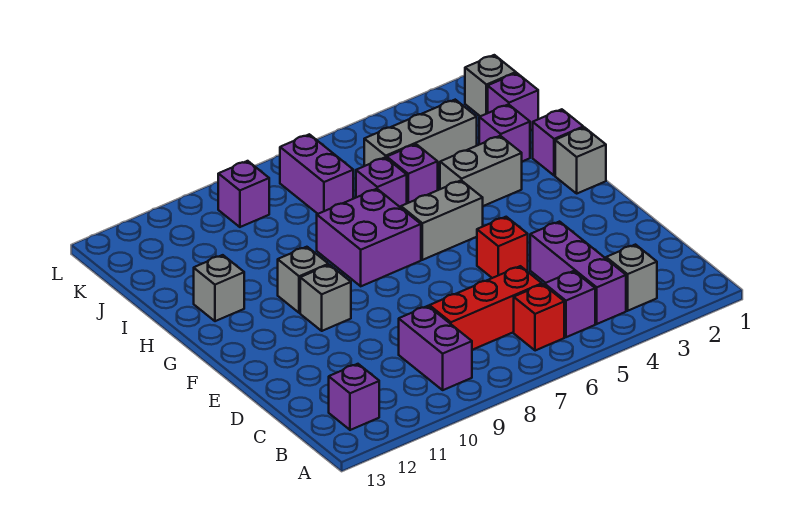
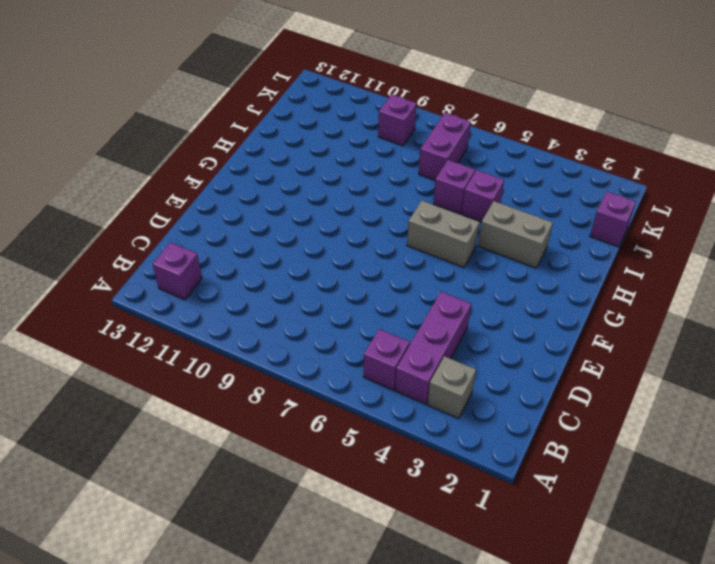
none -> red brick B6 level 1
none -> purple brick B9:C9 level 1
none -> red brick C6:C8 level 1

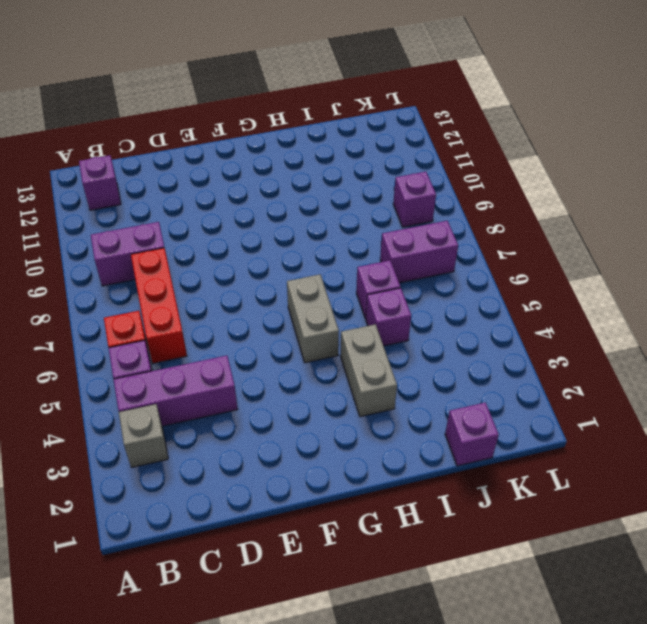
none -> red brick E5 level 1
none -> grey brick F10 level 1
none -> grey brick G1 level 1

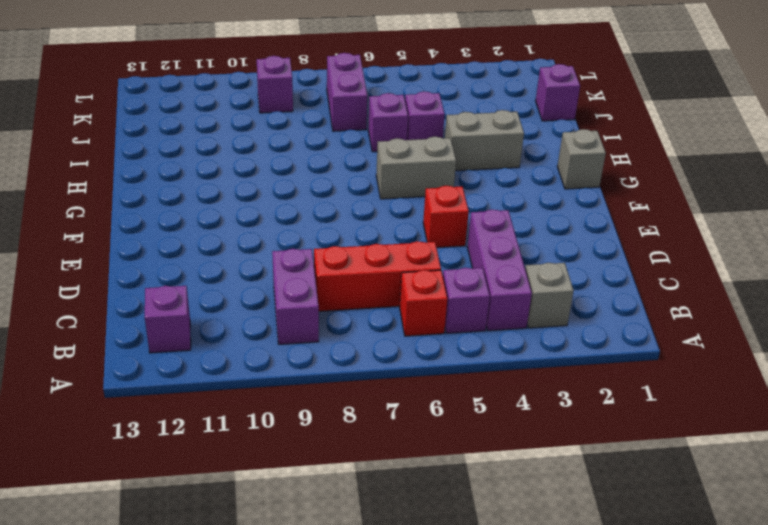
none -> grey brick F10 level 1
none -> purple brick G7:H8 level 1
none -> grey brick G10 level 1

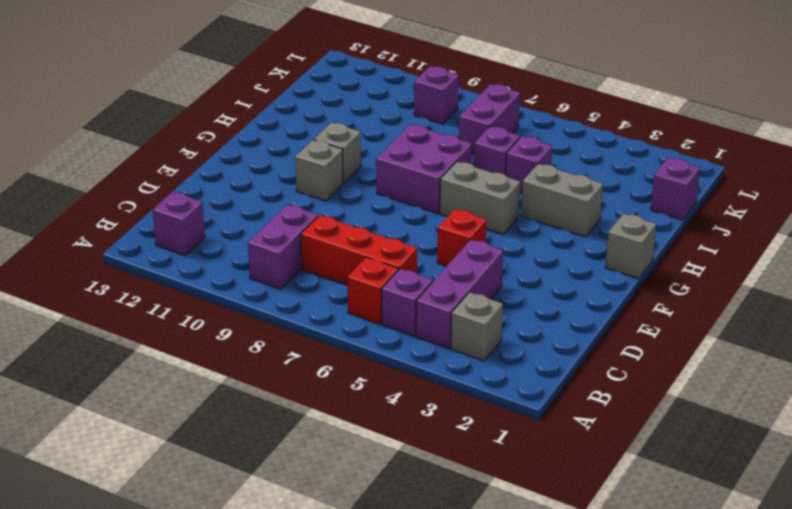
none -> purple brick H1 level 1
none -> grey brick H12 level 1
none -> purple brick I2 level 1

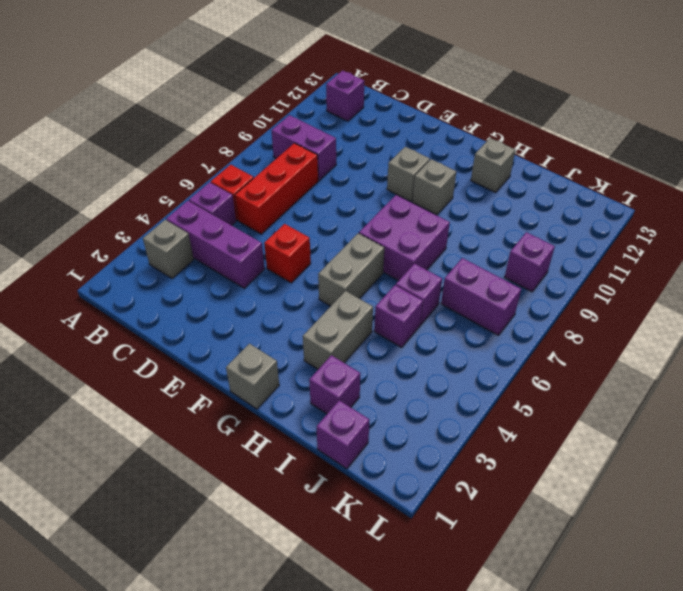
none -> purple brick H1 level 1
none -> grey brick J3:J5 level 1
none -> grey brick K1 level 1

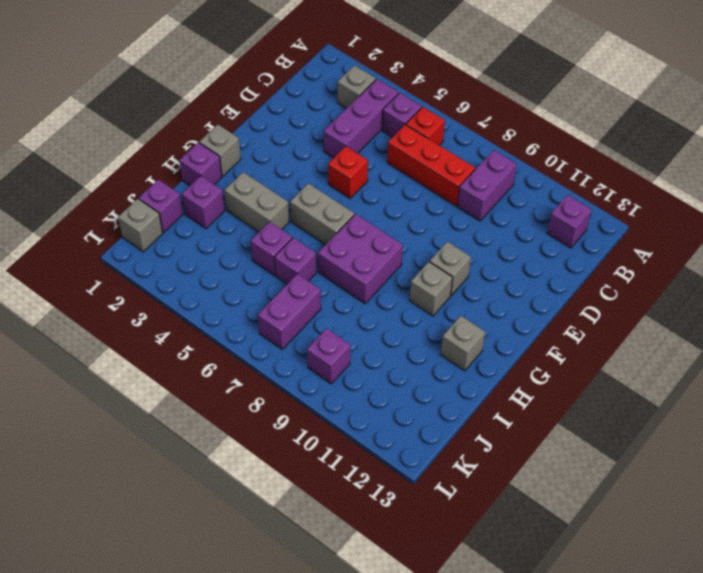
none -> grey brick J3:J5 level 1

